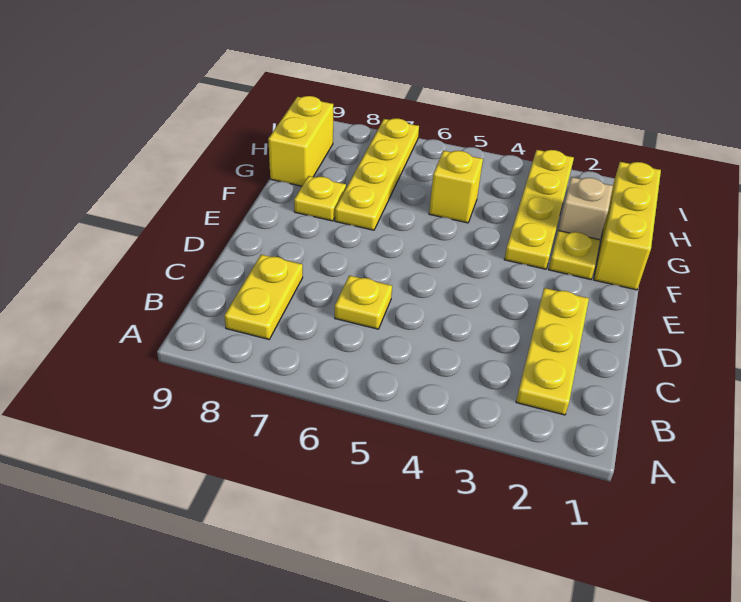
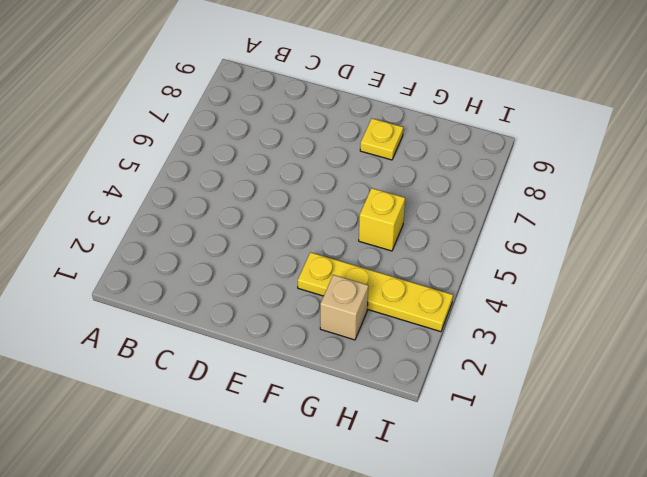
none -> yellow plate B2:D2 level 1
none -> yellow plate B8:C8 level 1

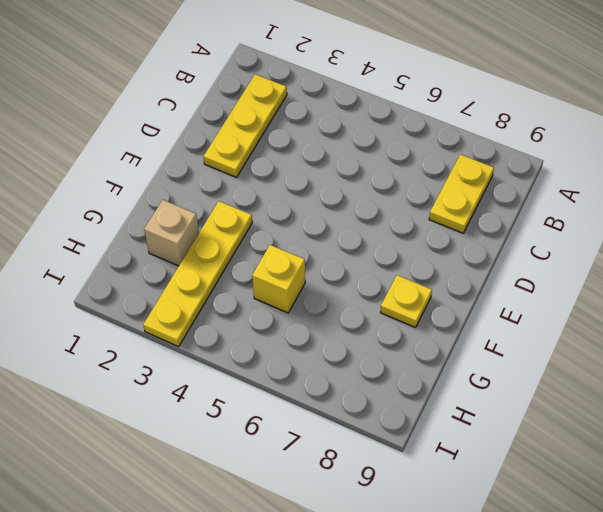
none -> yellow plate C6 level 1
none -> yellow brick F1:H1 level 1

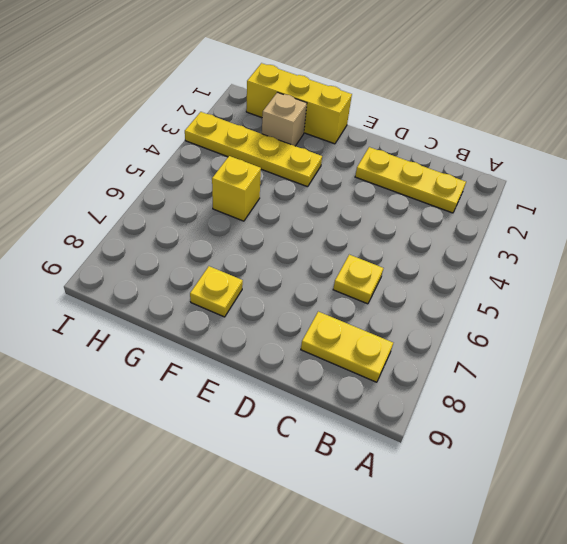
none -> yellow plate F2 level 1
none -> yellow plate F7:I7 level 1

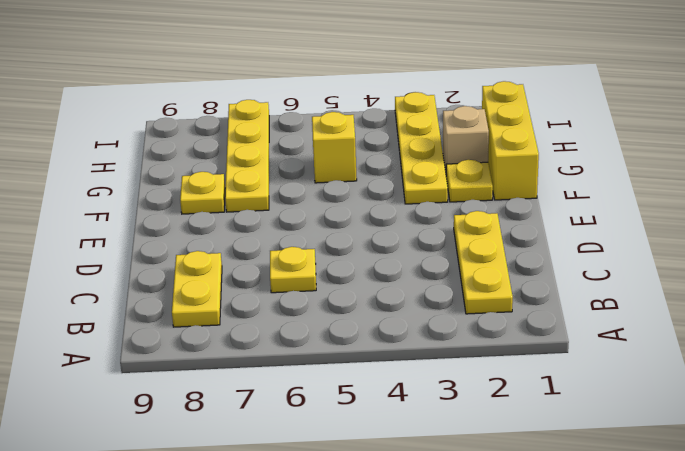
none -> yellow brick G9:H9 level 1

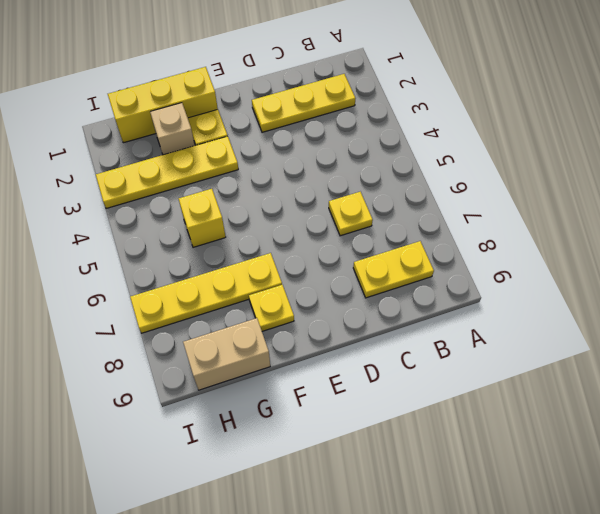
tan brick G9:H9 level 1 -> yellow brick G9:H9 level 1

